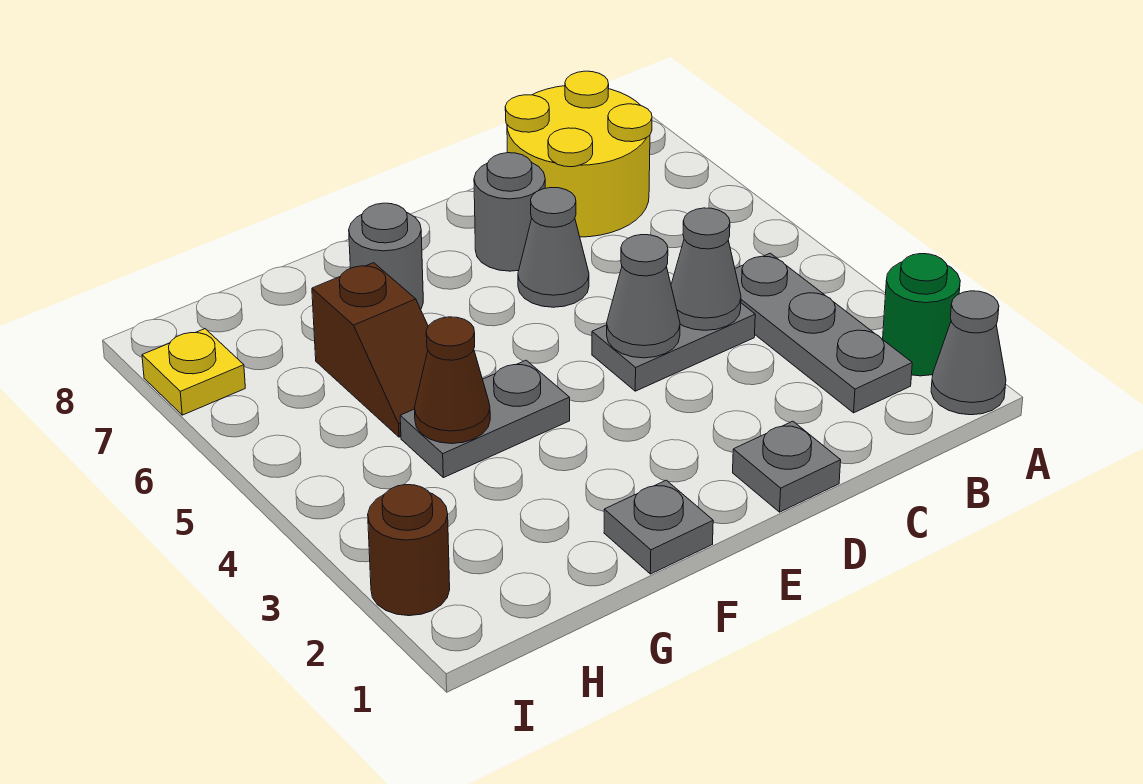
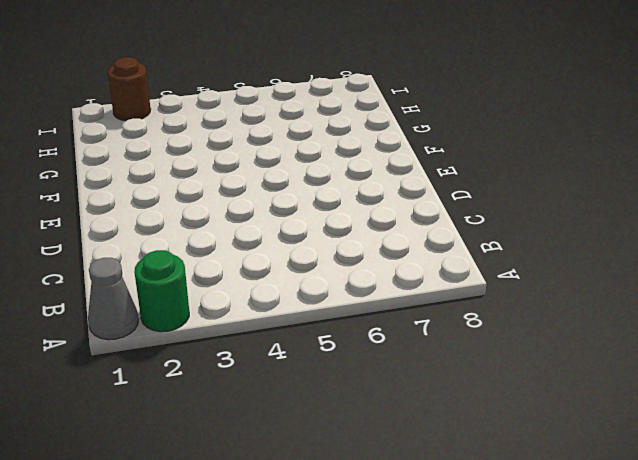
none -> grey plate B2:B4 level 1
none -> yellow round brick B7:C8 level 1
none -> grey plate C4:D4 level 1

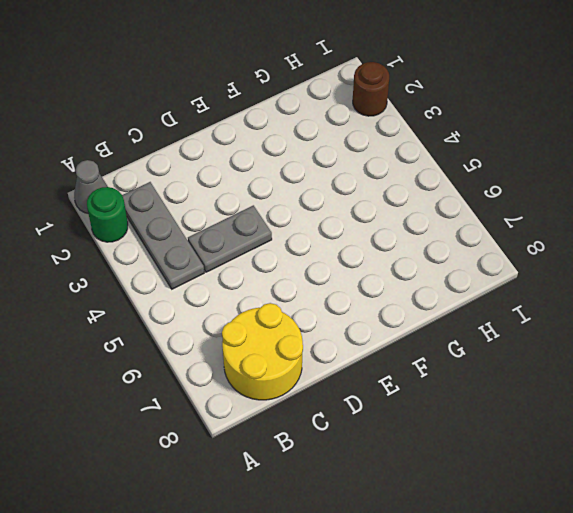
none -> grey plate D1 level 1
none -> grey cone D6 level 1
none -> grey round brick D7 level 1

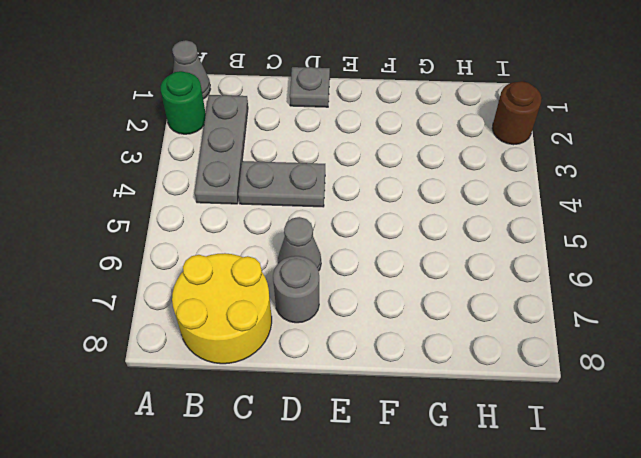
none -> grey plate F1 level 1
none -> grey plate F4:G4 level 1
none -> grey round brick F7 level 1

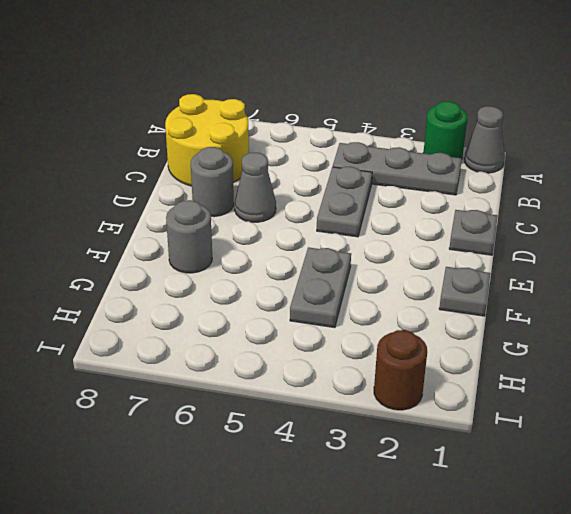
none -> brown slope G5:G6 level 1 top 6
none -> yellow plate I7 level 1
none -> grey cone C4 level 2

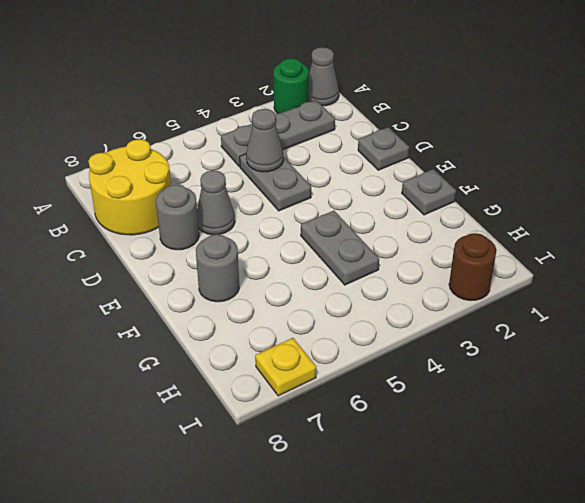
none -> brown slope G5:G6 level 1 top 6
none -> grey cone D4 level 2
none -> brown cone G4 level 2

